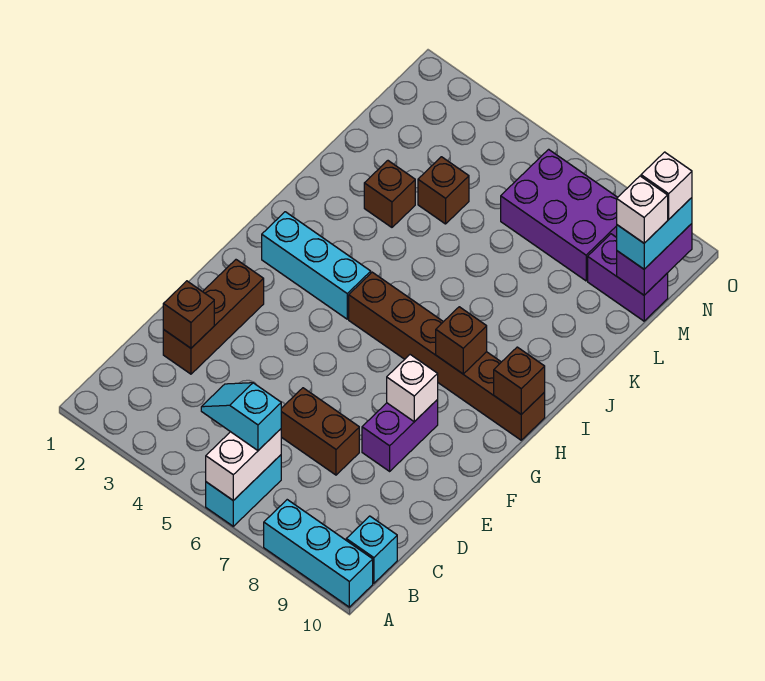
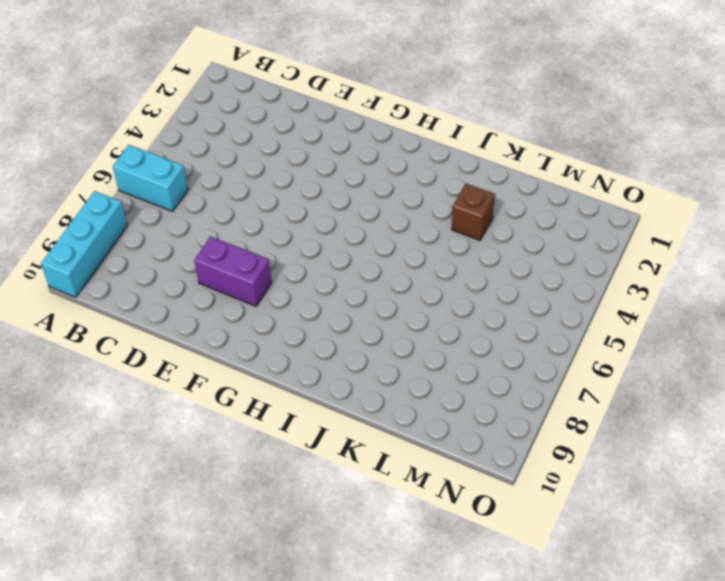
none -> cyan brick B10 level 1
none -> brown brick D2:F2 level 1
none -> brown brick D6:D7 level 1

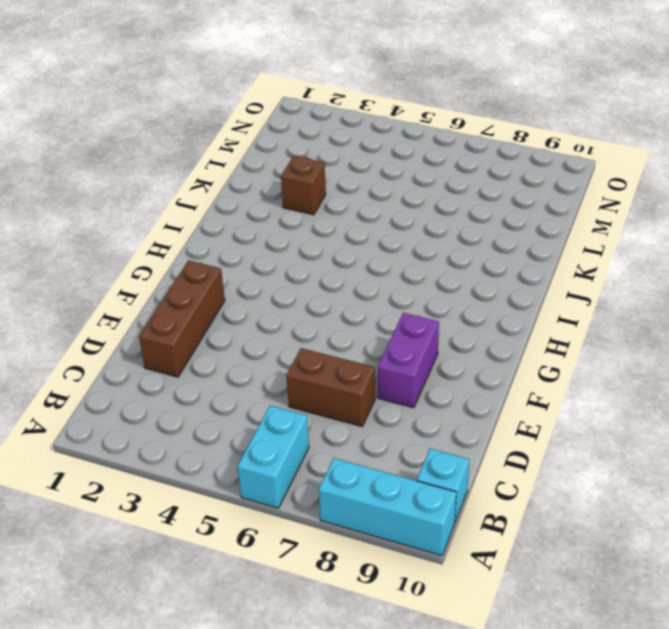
none -> cyan brick H2:H4 level 1
none -> brown brick H5:H10 level 1
none -> brown brick L4 level 1

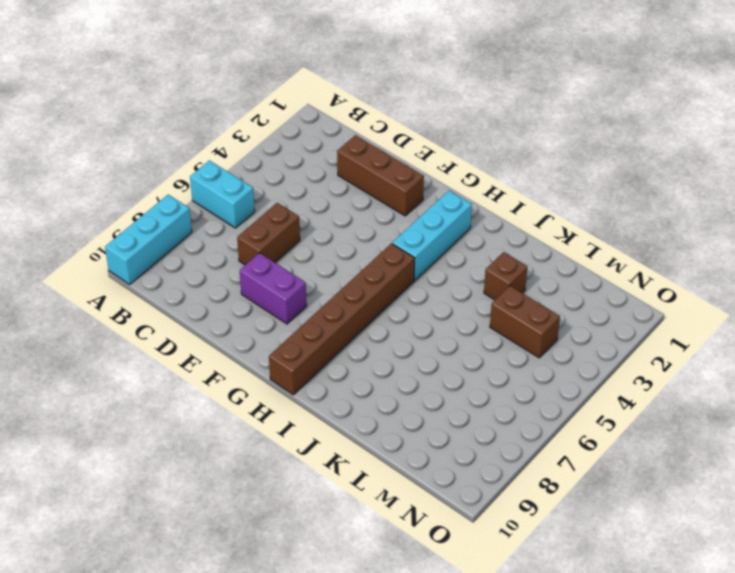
brown brick L4:M4 level 1 -> brown brick L4 level 1
none -> cyan brick B10 level 1
none -> purple brick M6:N8 level 1
none -> purple brick M9:M10 level 1

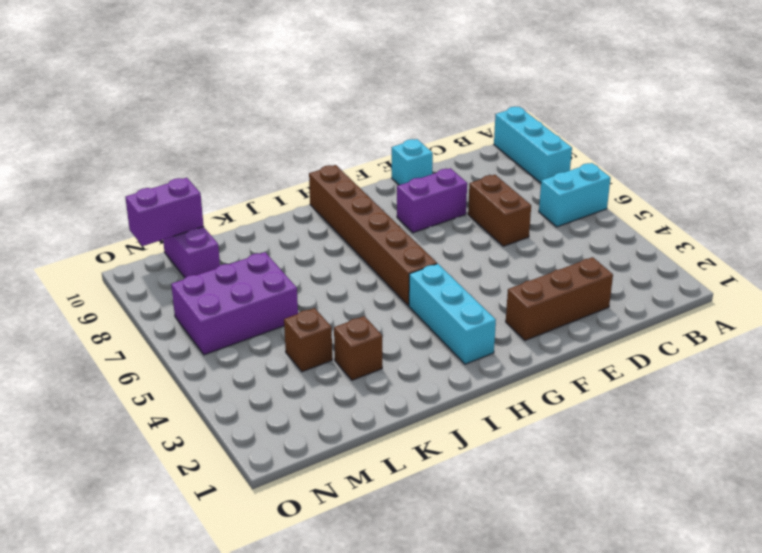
cyan brick E10 level 1 -> cyan brick B10 level 1
purple brick L6:N7 level 1 -> purple brick M6:N8 level 1
none -> white brick A6:B6 level 2
none -> brown brick D2 level 2
none -> white brick F8 level 2

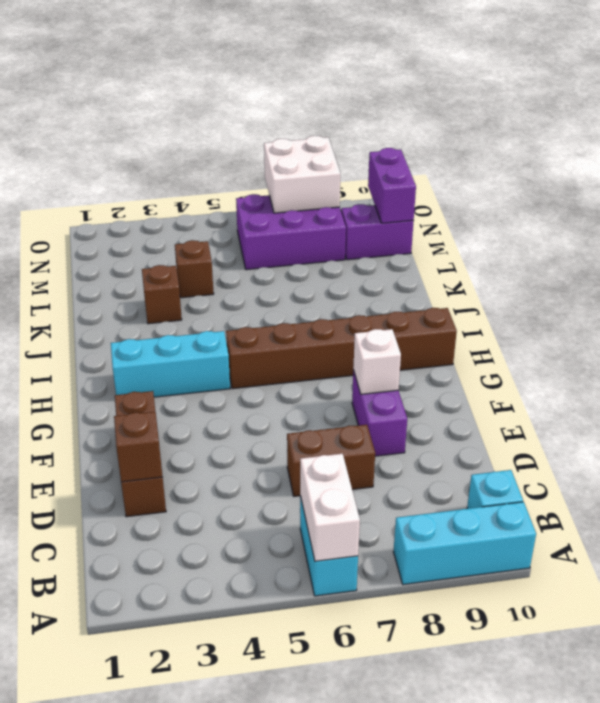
white brick N7:O8 level 2 -> none
none -> brown brick H8 level 2
none -> brown brick H10 level 2
none -> cyan slope B5:B6 level 3 top 6

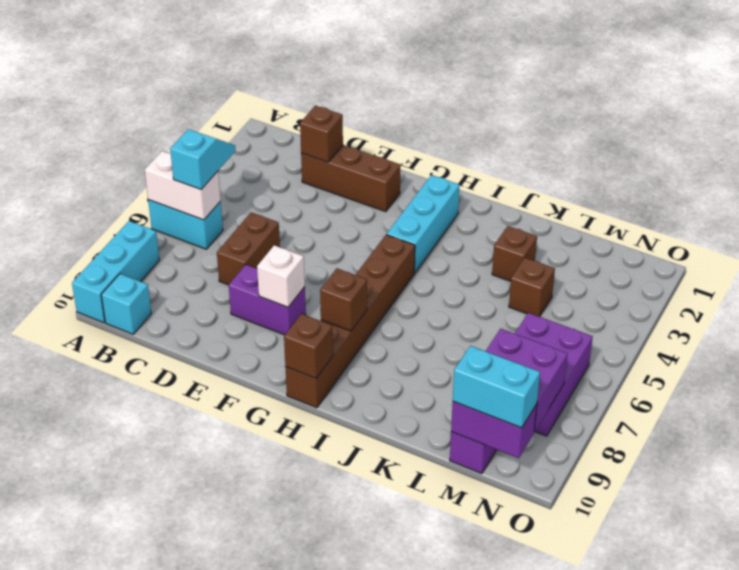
purple brick M8:N9 level 2 -> none
none -> white brick M10 level 4
none -> white brick N10 level 4

